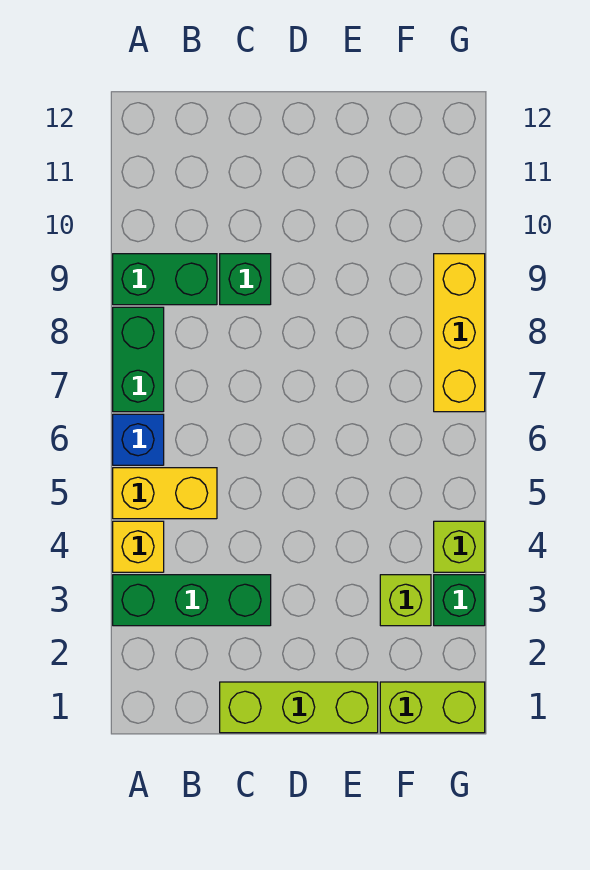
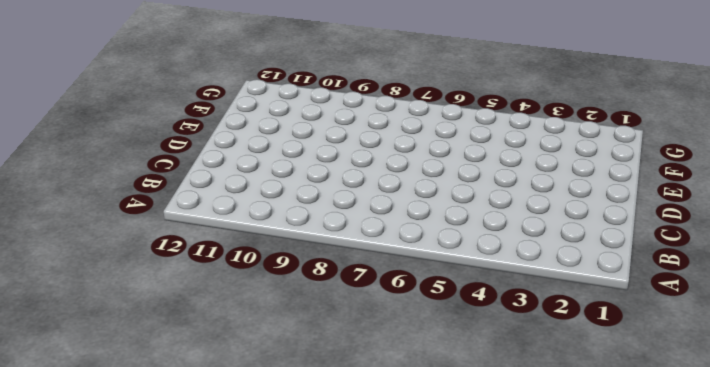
none -> green brick A3:C3 level 1
none -> yellow brick A4 level 1
none -> yellow brick A5:B5 level 1

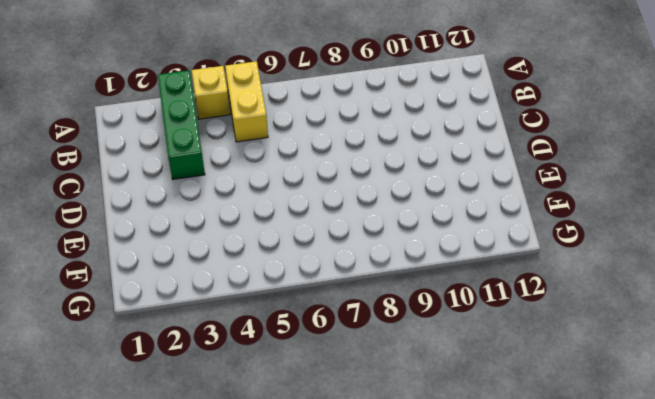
none -> blue brick A6 level 1
none -> green brick A7:A8 level 1
none -> green brick A9:B9 level 1

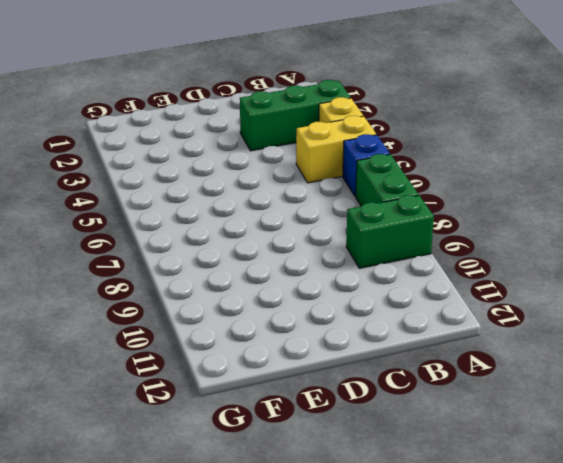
none -> lime brick C1:E1 level 1
none -> green brick C9 level 1
none -> lime brick F1:G1 level 1

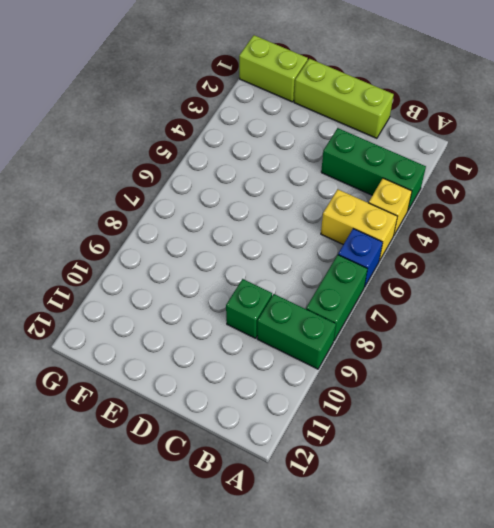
none -> lime brick F3 level 1
none -> green brick G3 level 1
none -> lime brick G4 level 1

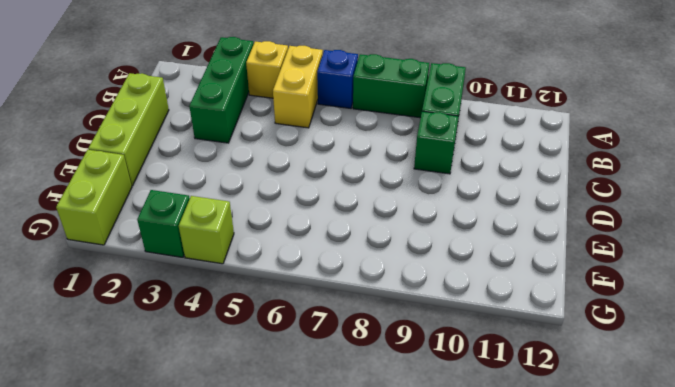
none -> lime brick F3 level 1
none -> yellow brick G7:G9 level 1

